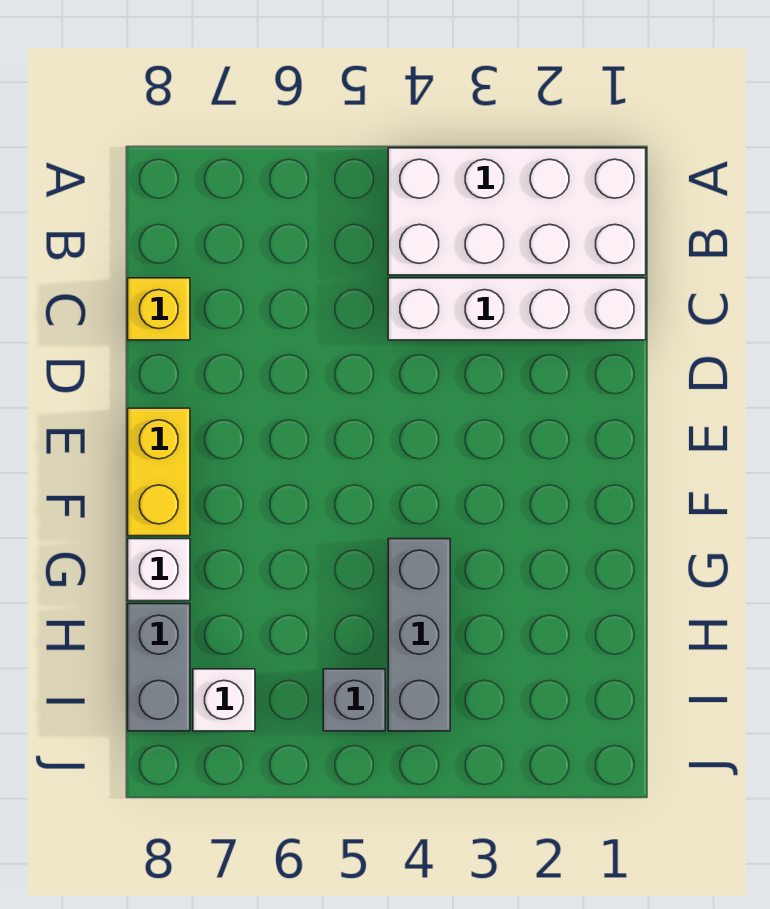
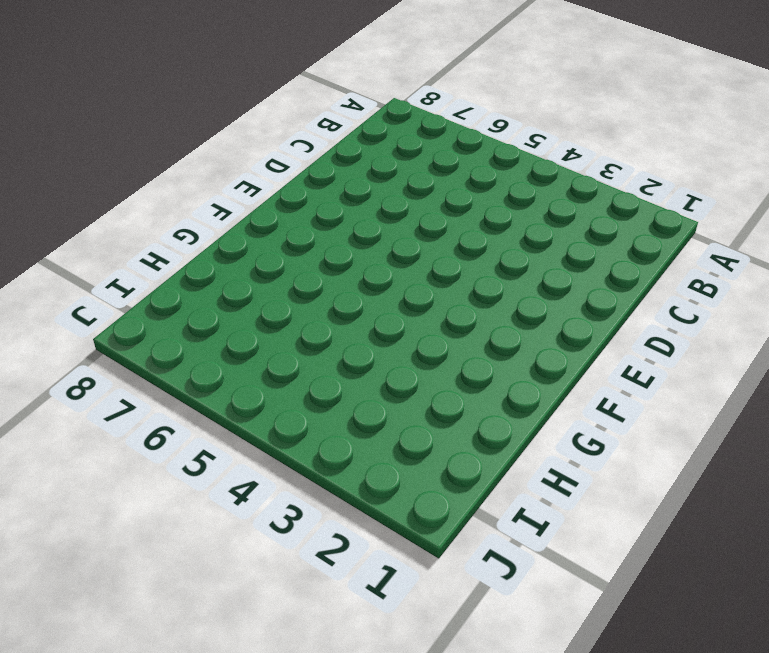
none -> white brick A1:B4 level 1
none -> white brick C1:C4 level 1

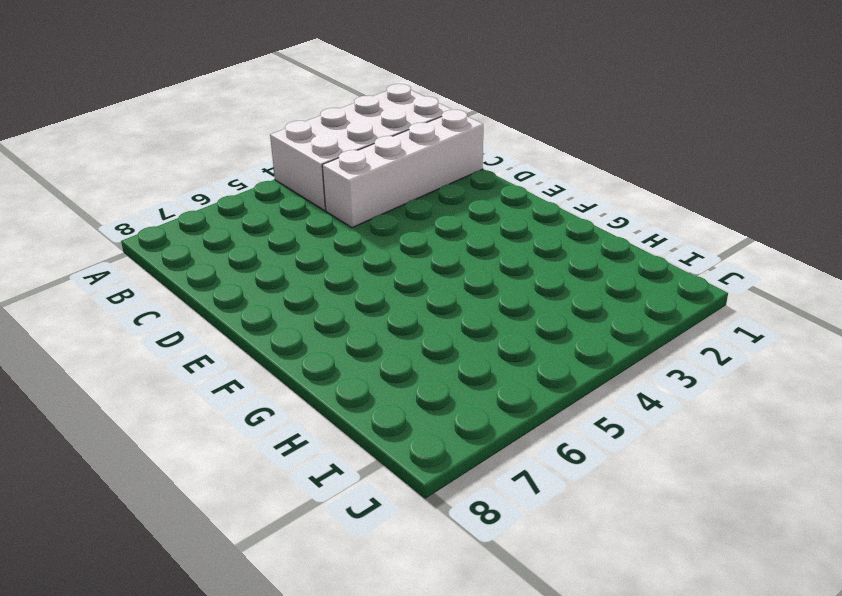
none -> yellow brick C8 level 1
none -> yellow brick E8:F8 level 1

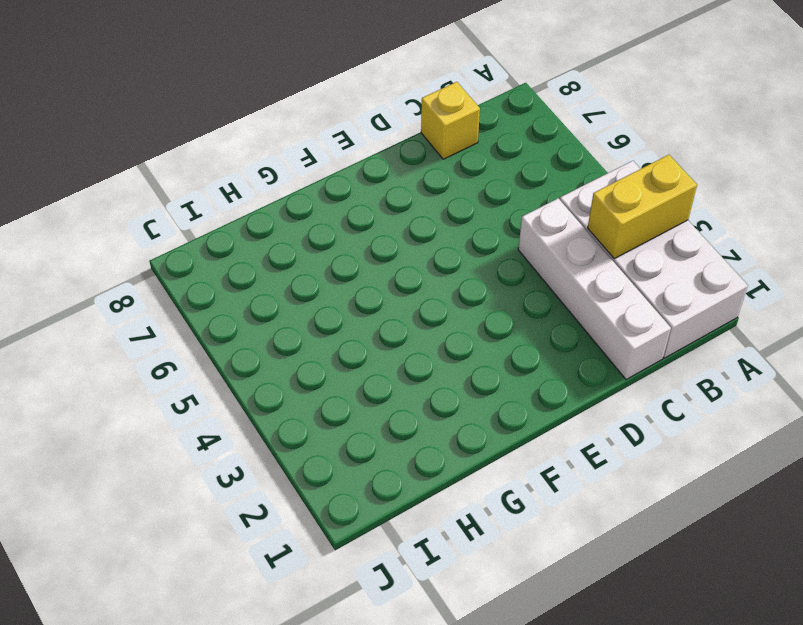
yellow brick A3:B3 level 2 -> yellow brick E8:F8 level 1
none -> grey brick G4:I4 level 1
none -> white brick G8 level 1

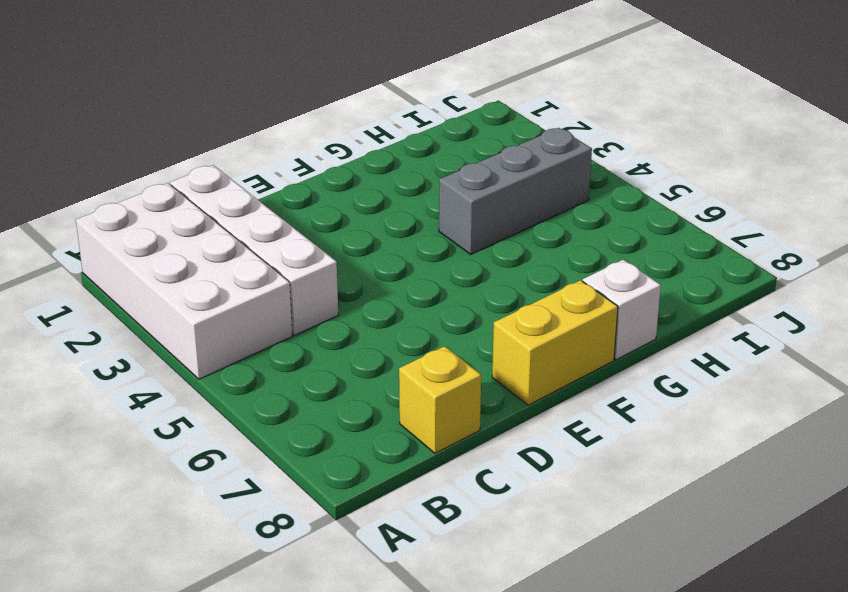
none -> grey brick H8:I8 level 1
none -> grey brick I5 level 1

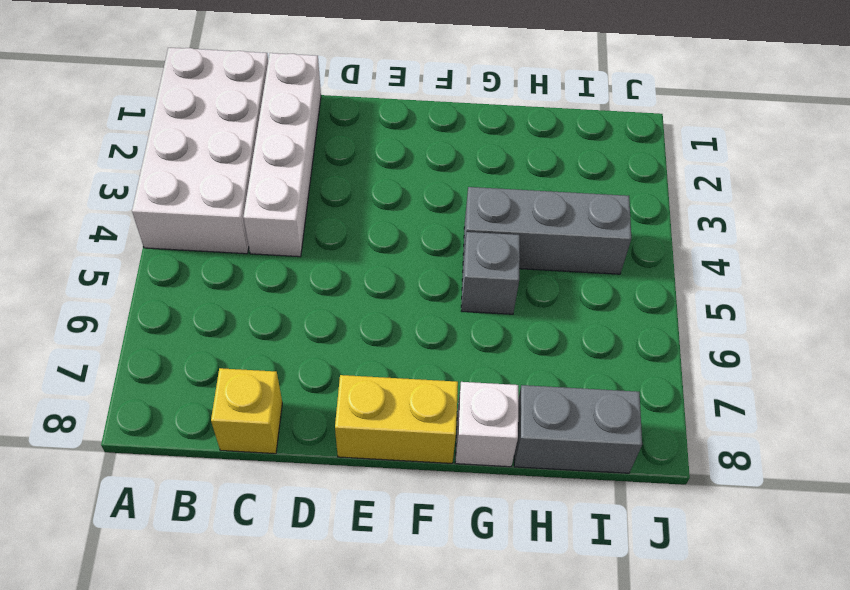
grey brick G5 level 1 -> grey brick I5 level 1
none -> white brick I7 level 1

